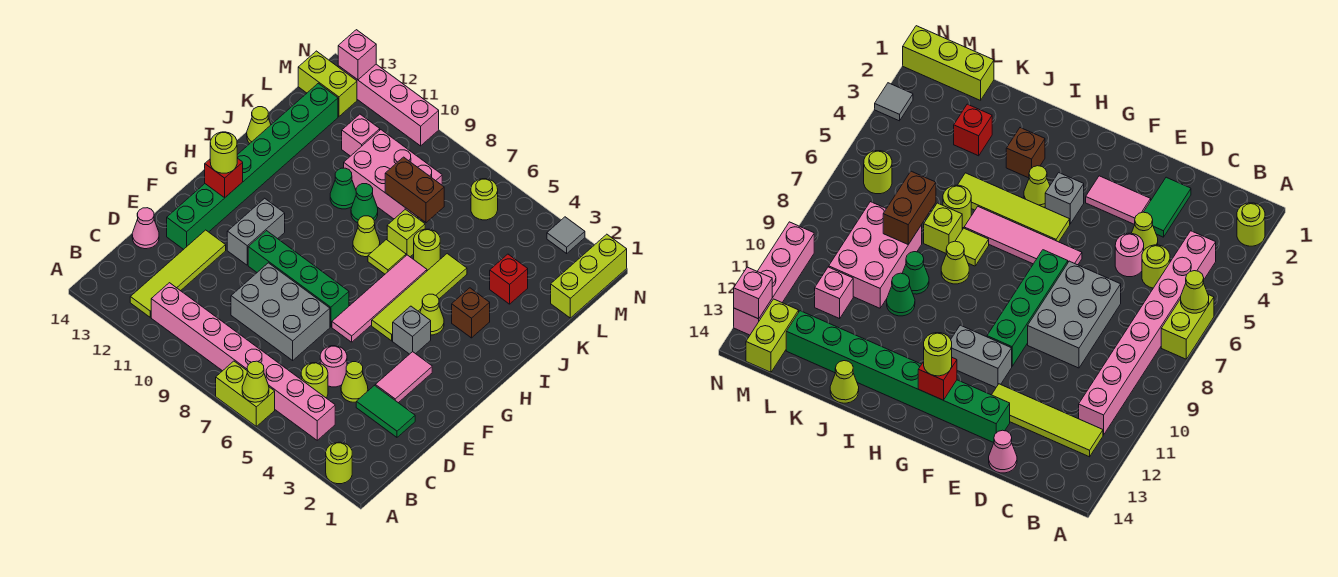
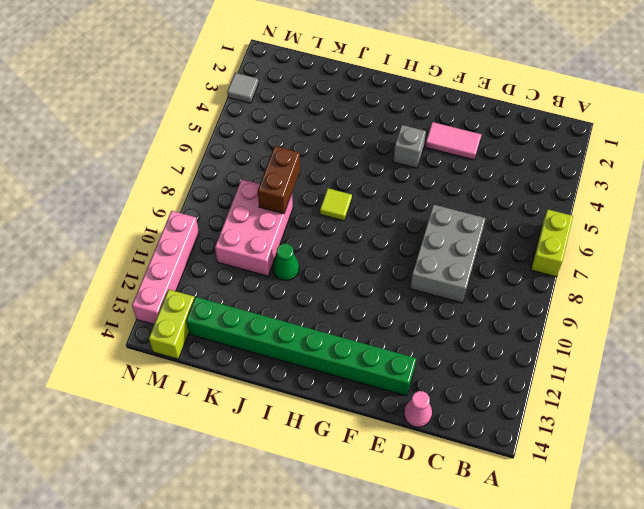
none -> lime round brick A2 level 1
none -> pink brick B4:B11 level 1
none -> lime tile B12:E12 level 1
none -> lime round brick C5 level 1

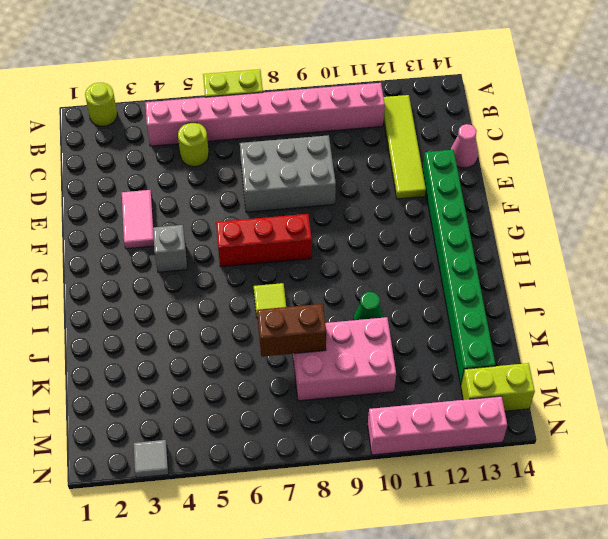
red brick G6:G8 level 1 -> pink tile F6:I6 level 1
none -> green tile D2:D3 level 1
none -> lime cone D4 level 1
none -> pink round brick D5 level 1
none -> green brick F7:F10 level 1

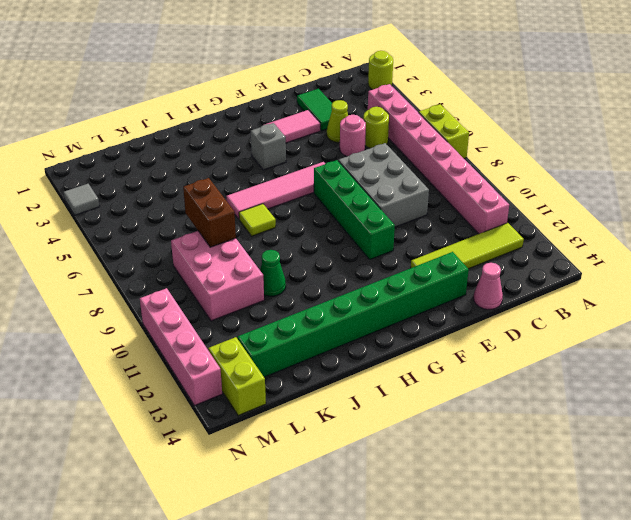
none -> grey brick F11:G11 level 1
none -> lime tile G5:J5 level 1
none -> lime cone H4 level 1
none -> brown brick I3 level 1

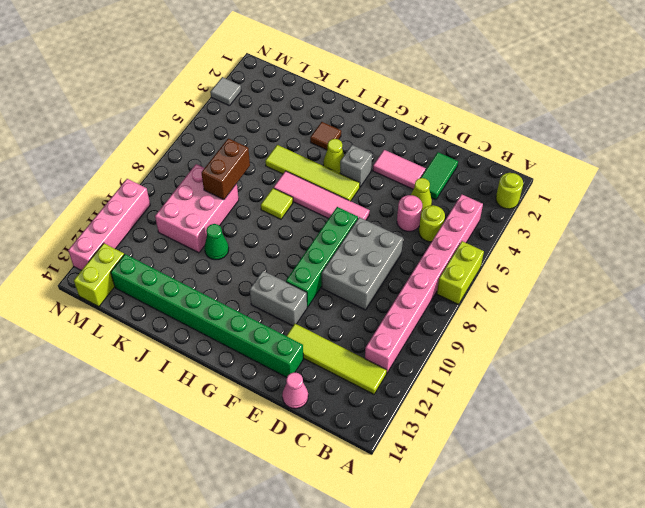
brown tile I3 level 1 -> brown brick I3 level 1
none -> lime cone I8 level 1
none -> lime round brick J6 level 1
none -> lime brick J7 level 1
none -> green cone J9 level 1

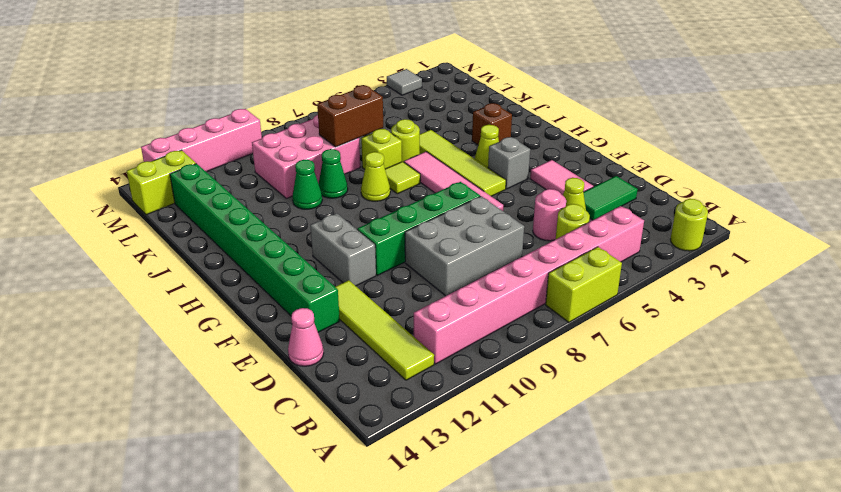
none -> lime cone J14 level 1
none -> red brick K3 level 1
none -> lime brick L1:N1 level 1
none -> pink brick L11 level 1

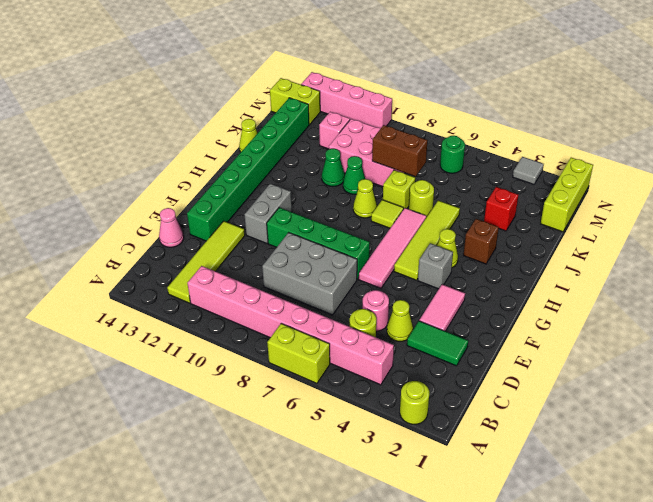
green round brick M6 level 1 -> lime round brick M6 level 1
none -> lime cone A6 level 2
none -> red brick G13 level 2
none -> pink brick N13 level 2
none -> lime round brick G13 level 3

